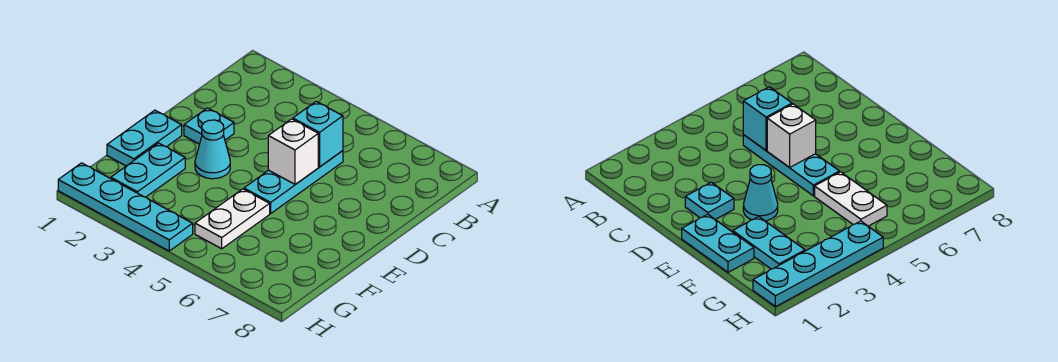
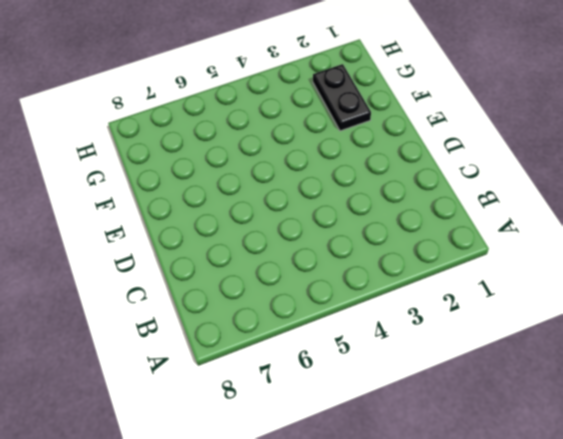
black plate F2:G2 level 1 -> cyan plate F2:G2 level 1
none -> cyan plate C5:E5 level 1
none -> cyan plate D2 level 1

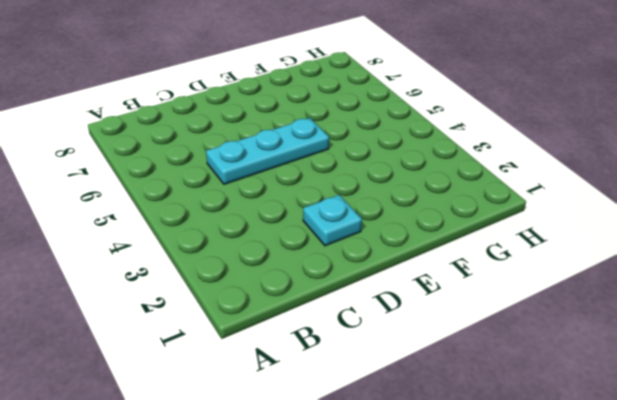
none -> cyan plate E1:F1 level 1
none -> cyan cone E3 level 1

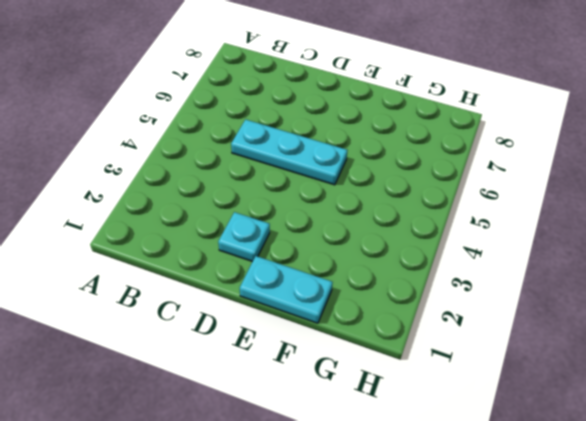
none -> cyan cone E3 level 1
none -> cyan plate F2:G2 level 1

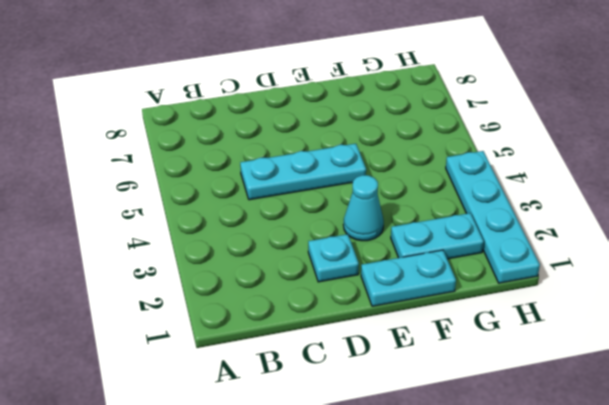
none -> white plate F5:G5 level 1
none -> cyan brick C5 level 2

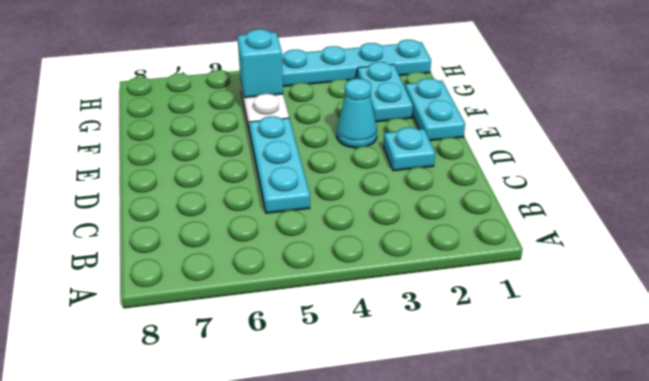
cyan brick G5 level 2 -> cyan brick C5 level 2
none -> white brick D5 level 2

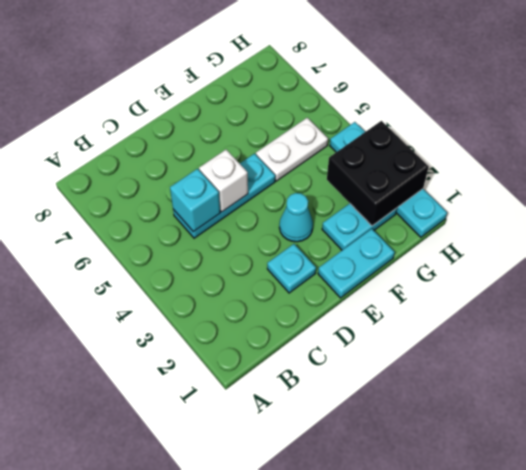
black brick G2:H3 level 2 -> none

